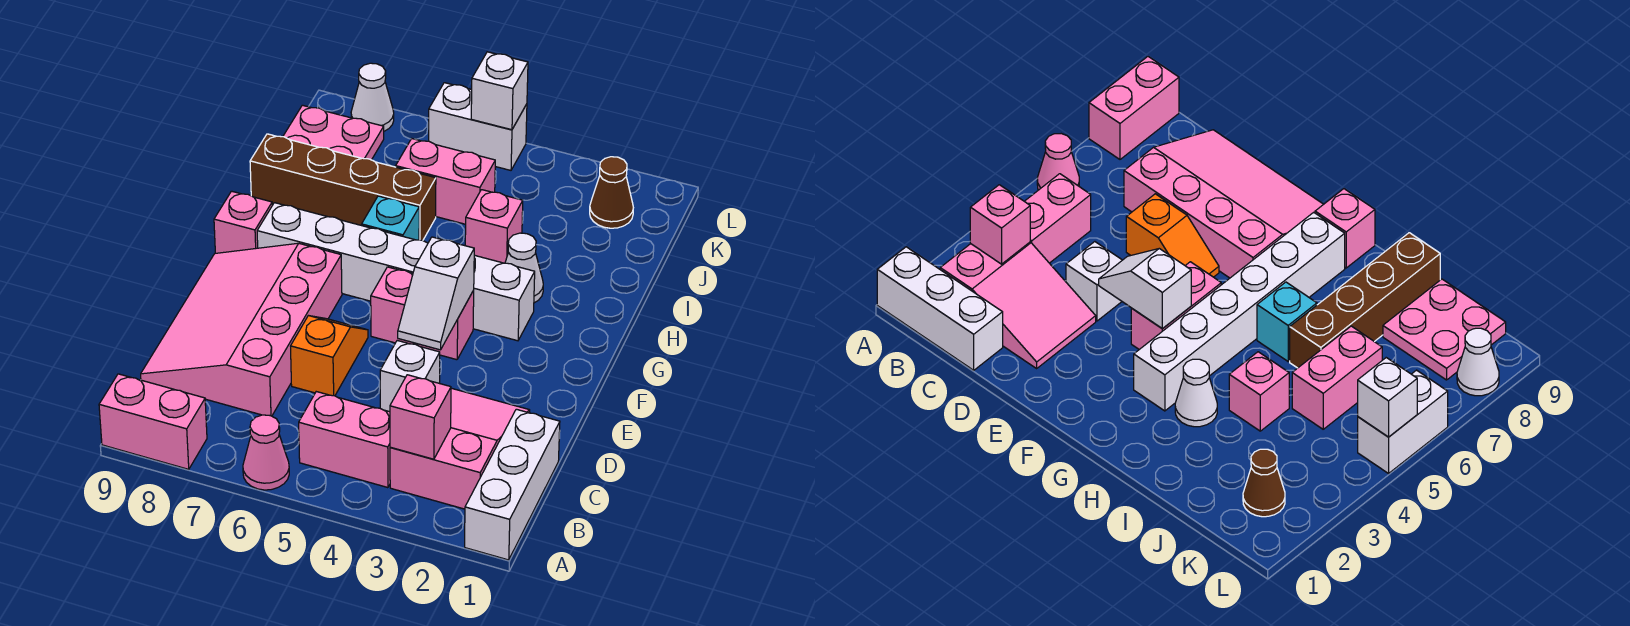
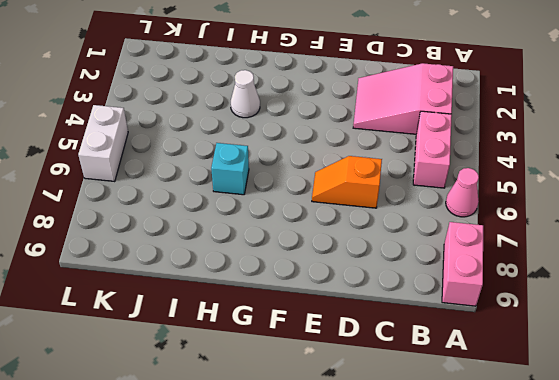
none -> white brick A1:C1 level 1
none -> pink slope C7:F9 level 1 top 7
none -> white brick D4 level 1

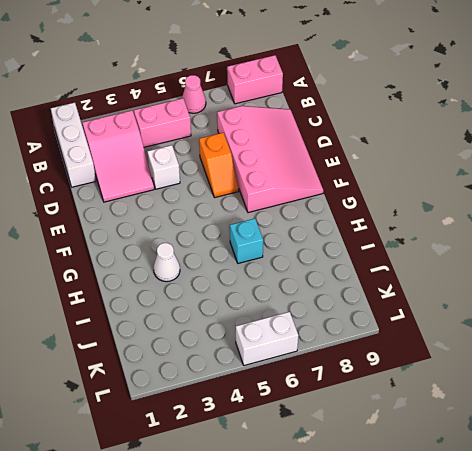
none -> pink brick F4:F5 level 1
none -> white brick G3:G8 level 1
none -> pink brick G9 level 1

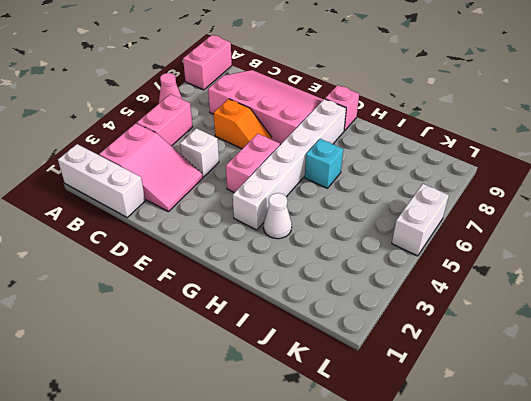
none -> pink brick I4 level 1
none -> brown brick I6:I9 level 1
none -> pink brick J5:J6 level 1

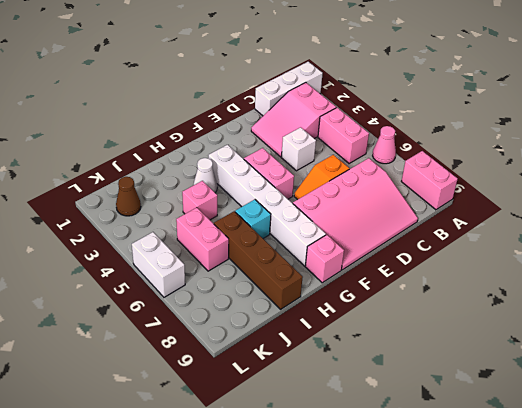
none -> pink plate J8:K9 level 1
none -> white cone L8 level 1
none -> pink brick B3 level 2

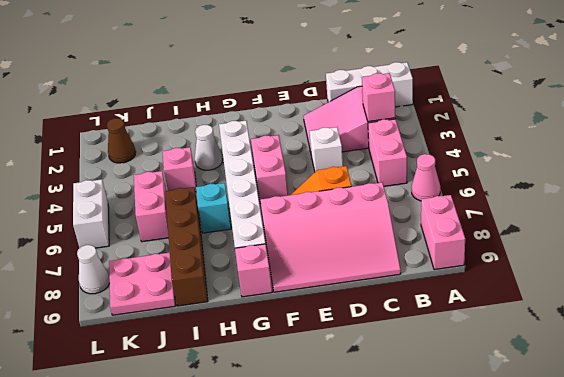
none -> white slope E4:F4 level 2 top F
none -> white brick L5 level 2

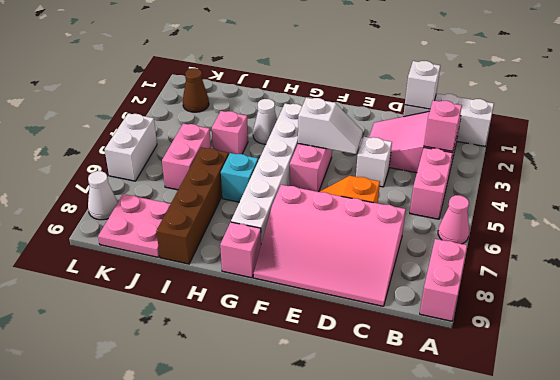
white brick C1 level 2 -> white brick L5 level 2

